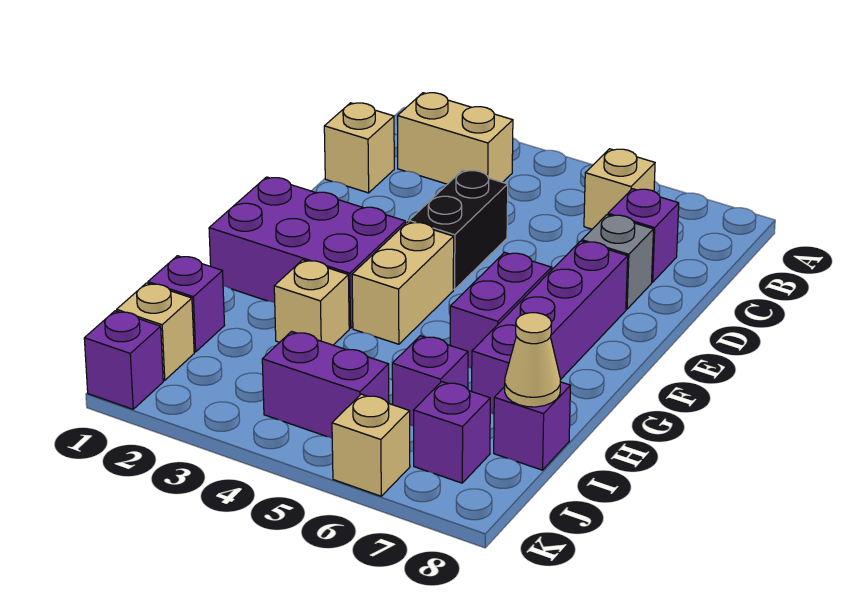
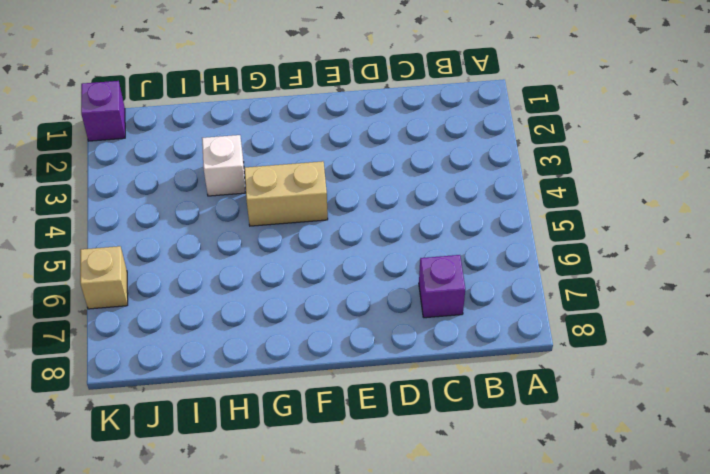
white brick H3 level 1 -> tan brick H3 level 1
none -> tan brick B2:B3 level 1
none -> tan brick B6 level 1
none -> tan brick C1 level 1

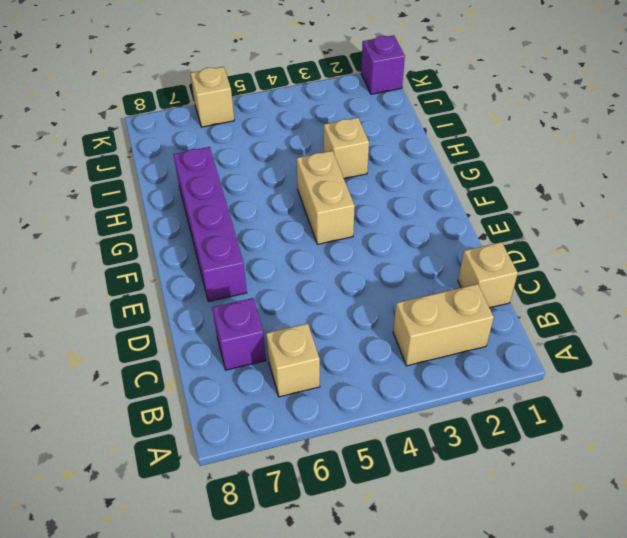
none -> black brick D4:E4 level 1
none -> grey brick D7 level 1
none -> purple brick F1:G3 level 1

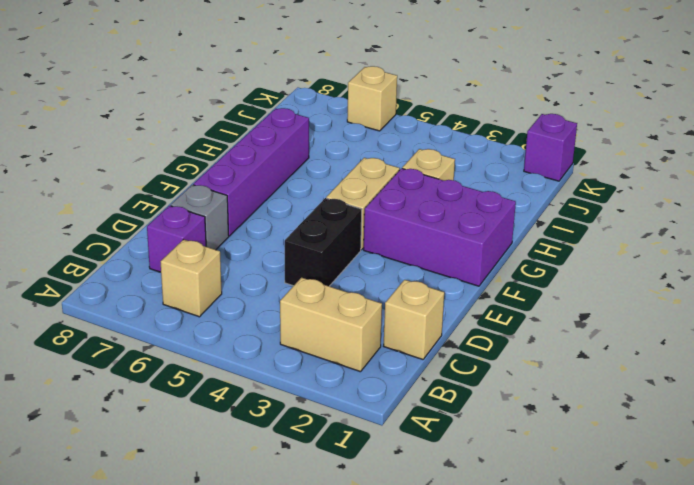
none -> purple brick F6:G6 level 1
none -> purple brick I1 level 1
none -> purple brick I6 level 1

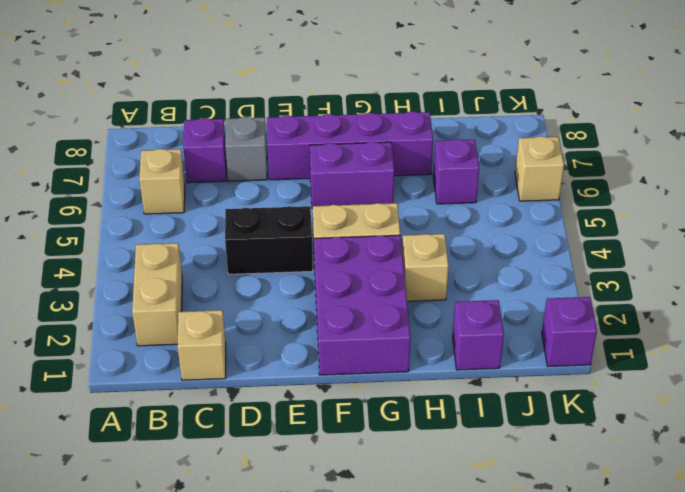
none -> purple brick I8 level 1
none -> tan brick J1 level 1
none -> purple brick J4:J5 level 1

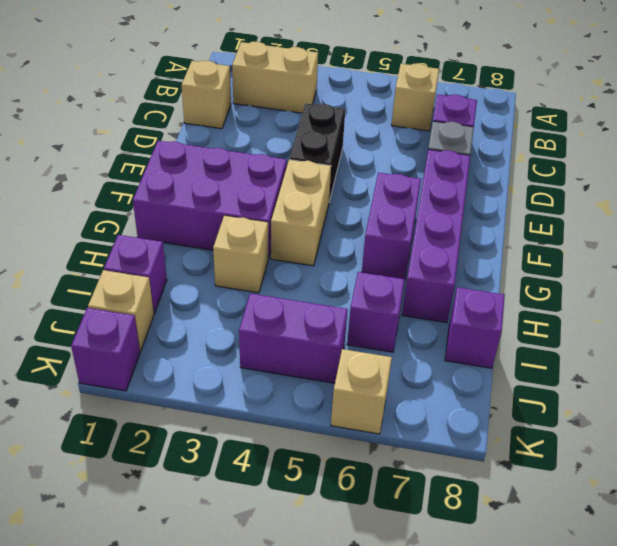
none -> purple brick J7 level 1
none -> tan cone I8 level 2

